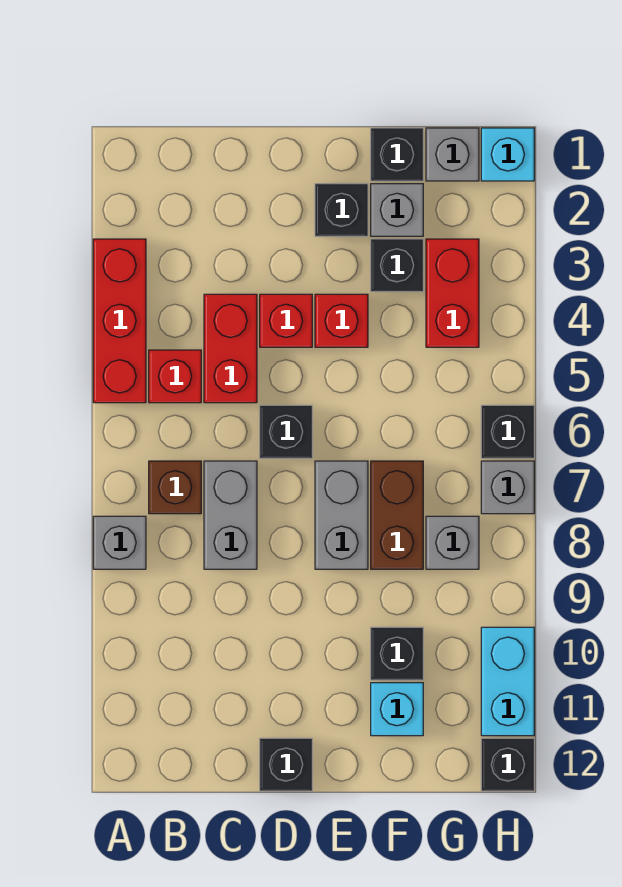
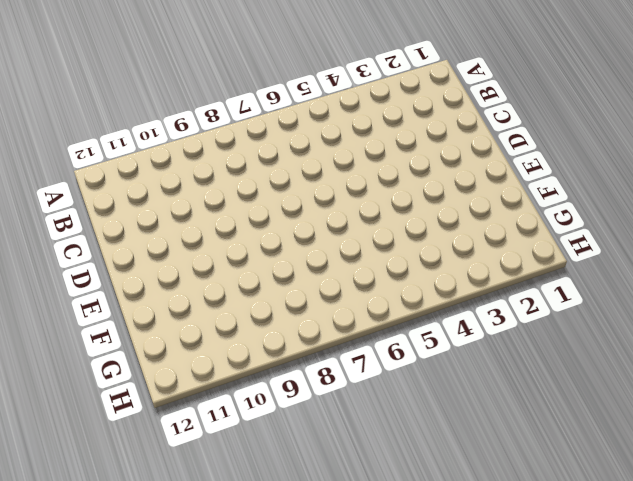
none -> red brick A3:A5 level 1
none -> grey brick A8 level 1
none -> red brick B5 level 1

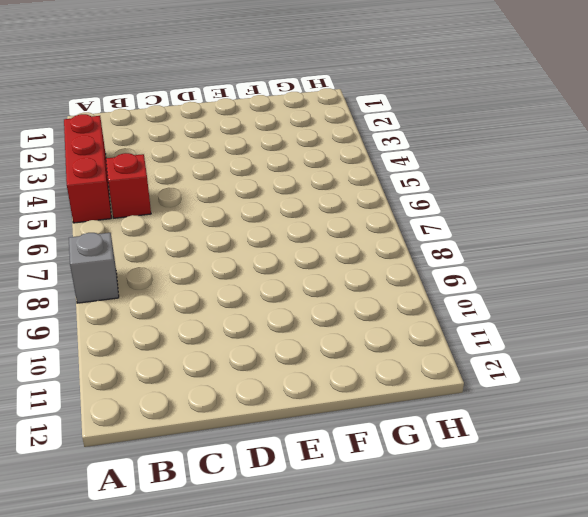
none -> brown brick B7 level 1
none -> red brick C4:C5 level 1
none -> grey brick C7:C8 level 1

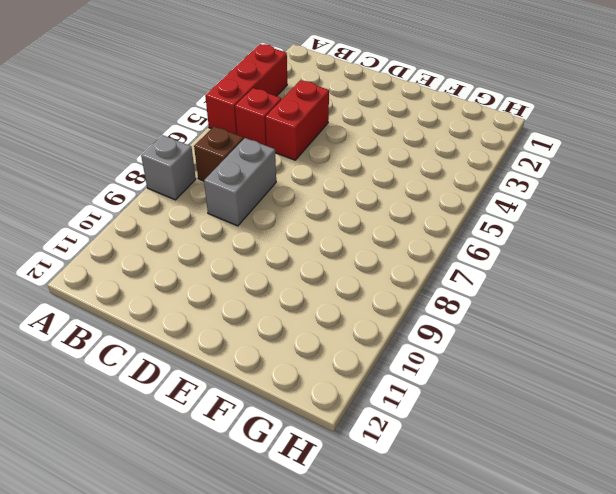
none -> red brick D4 level 1
none -> black brick D6 level 1
none -> black brick D12 level 1

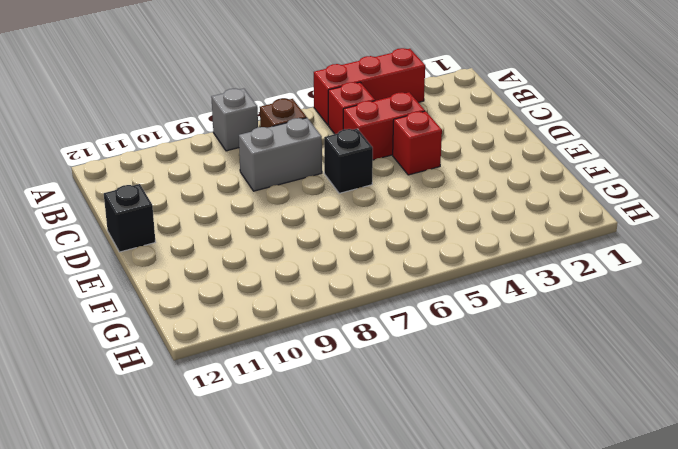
none -> black brick E2 level 1
none -> red brick E4 level 1
none -> grey brick E7:E8 level 1

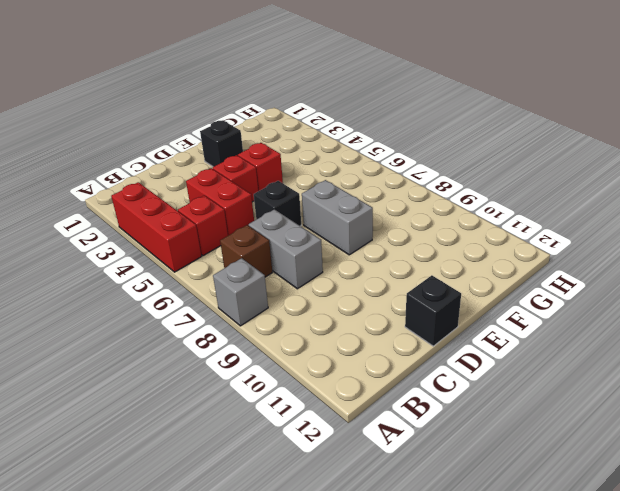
none -> black brick F1 level 1
none -> grey brick F2 level 1
none -> black brick F3 level 1

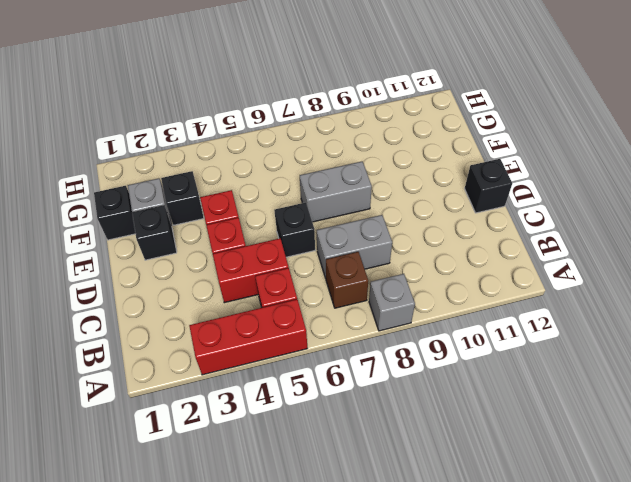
none -> brown brick F7:F8 level 1
none -> black brick F10 level 1
none -> cyan brick F11 level 1

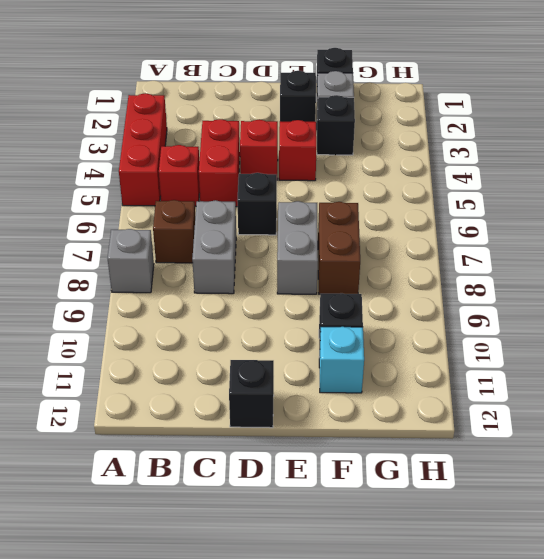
none -> grey brick G1 level 1
none -> red brick G3:G4 level 1
none -> grey brick G8 level 1

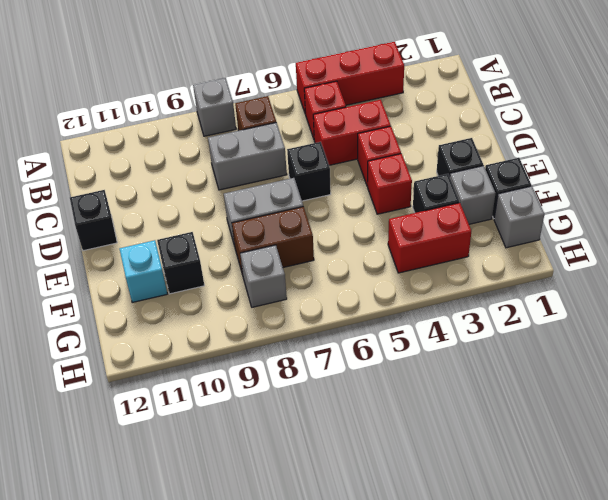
none -> cyan brick H1 level 1
none -> black brick H6 level 1
none -> grey brick H7 level 1

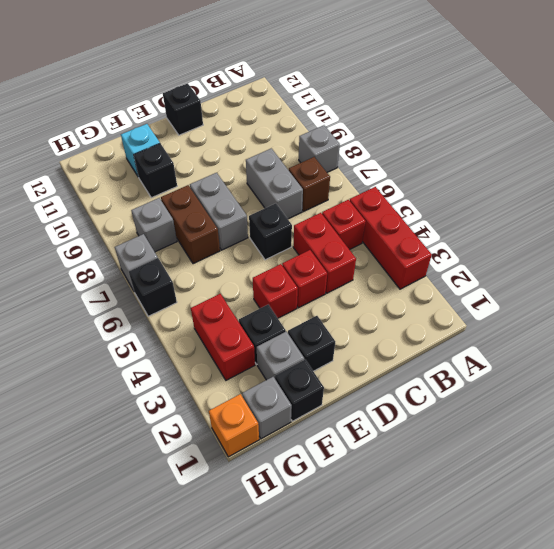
orange brick H1 level 1 -> cyan brick H1 level 1
none -> cyan brick H10:H11 level 1
none -> black brick H12 level 1

